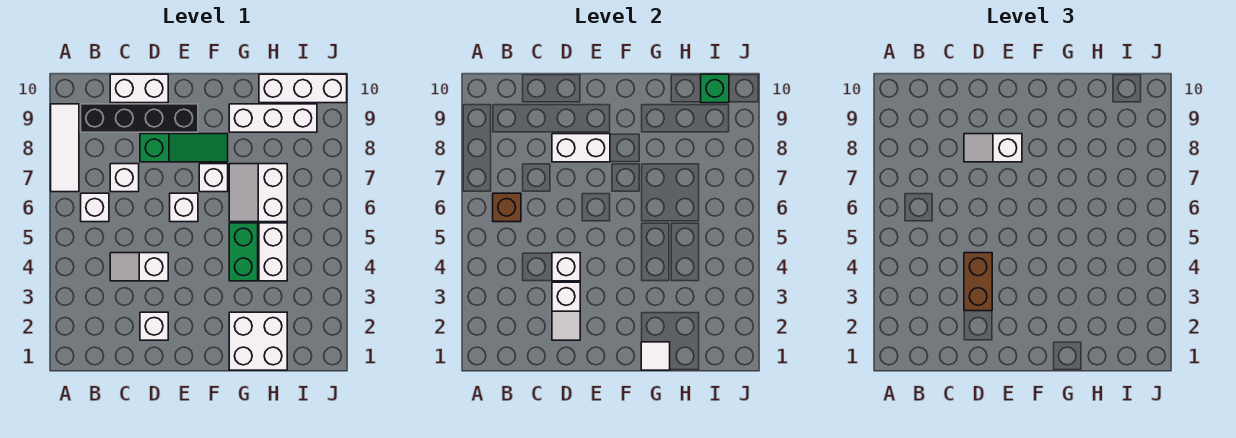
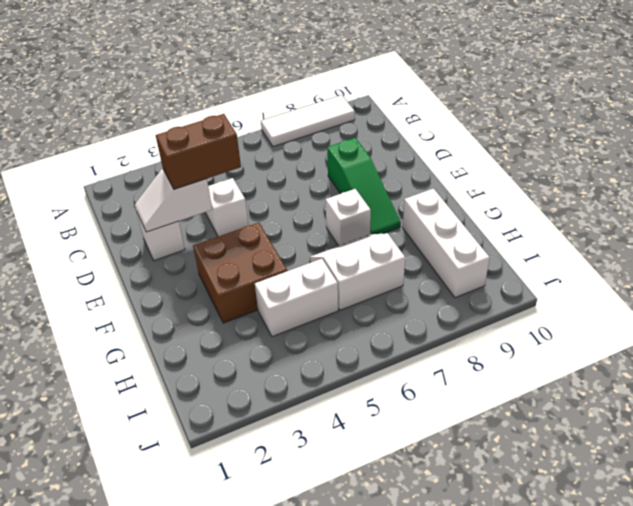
brown brick F3:G4 level 1 -> green brick G4:G5 level 1
none -> white brick B6 level 1
none -> black brick B9:E9 level 1
none -> white brick C7 level 1

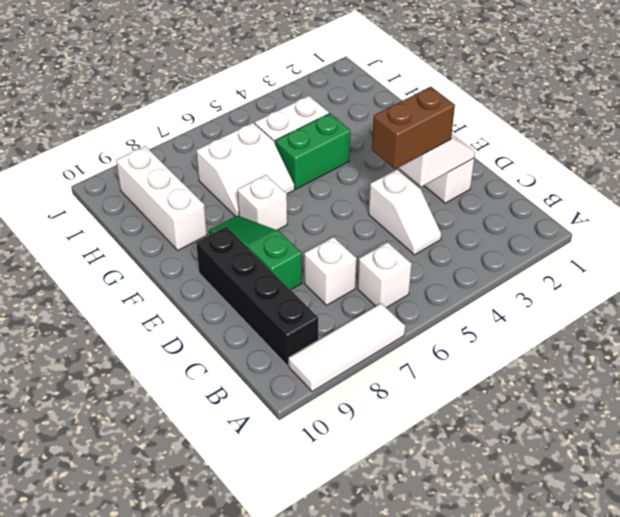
none -> white brick C10:D10 level 1
none -> white brick E6 level 1
none -> white brick G1:H2 level 1

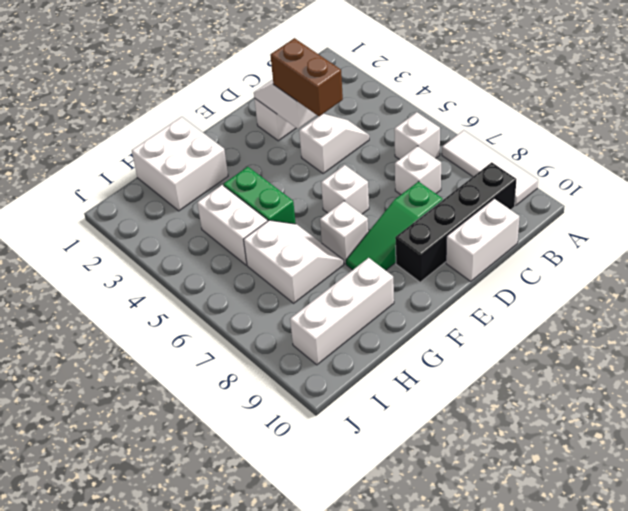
none -> white brick H10:J10 level 1
none -> brown brick B6 level 2
none -> white brick D4 level 2

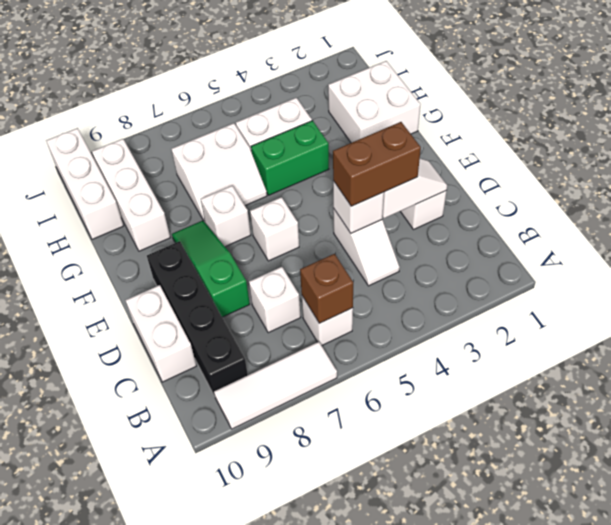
none -> white brick D8:E8 level 2
none -> white tile G1 level 2
none -> green brick I10 level 2

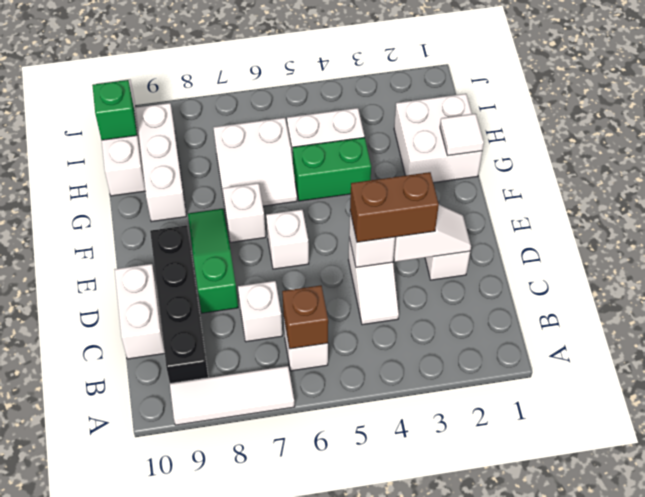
none -> white brick D8:E8 level 2
none -> white slope D8:E8 level 3 top E

